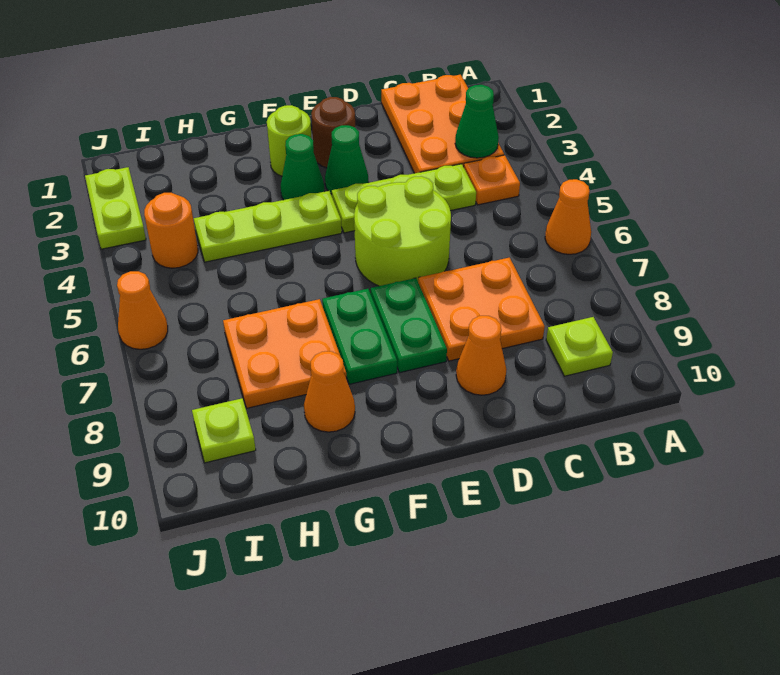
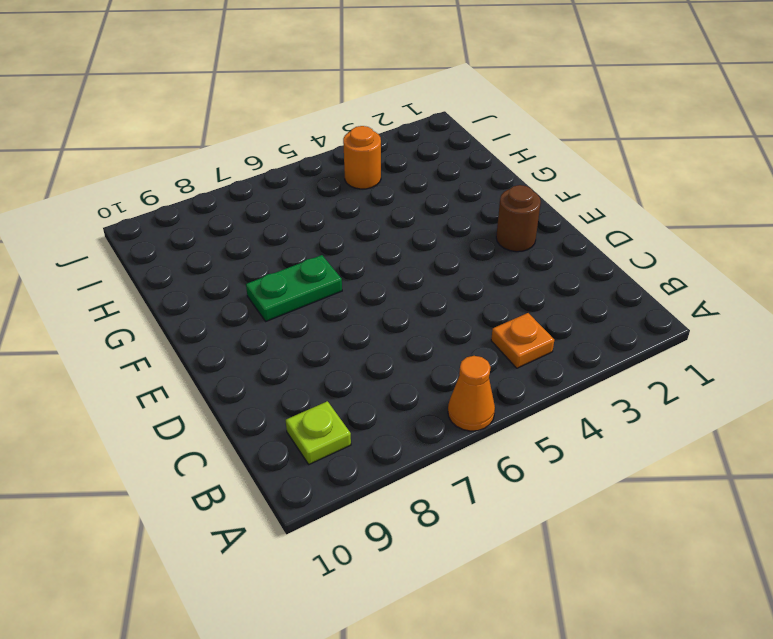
none -> orange plate B1:C3 level 1
none -> lime plate C4:E4 level 1
none -> orange plate C7:D8 level 1

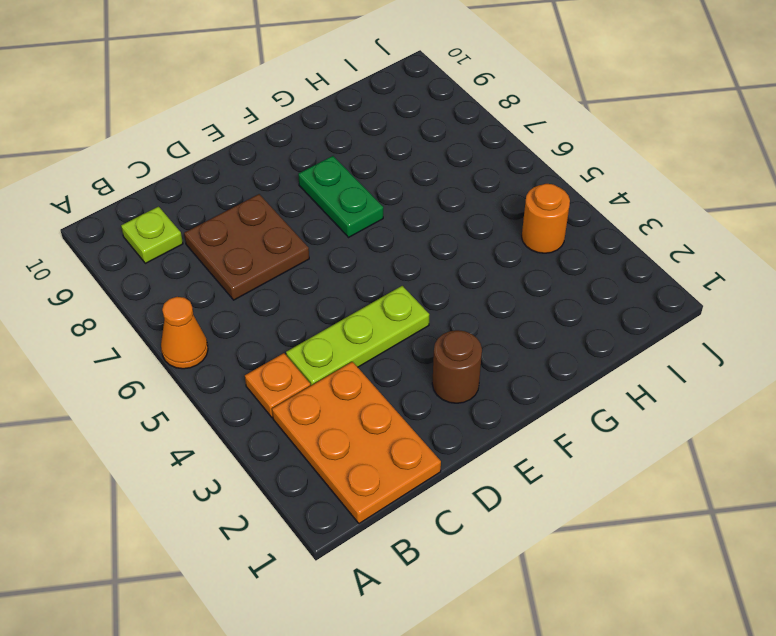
brown plate C7:D8 level 1 -> orange plate C7:D8 level 1
none -> lime round brick D5:E6 level 1
none -> orange cone D9 level 1
none -> green cone E3 level 1

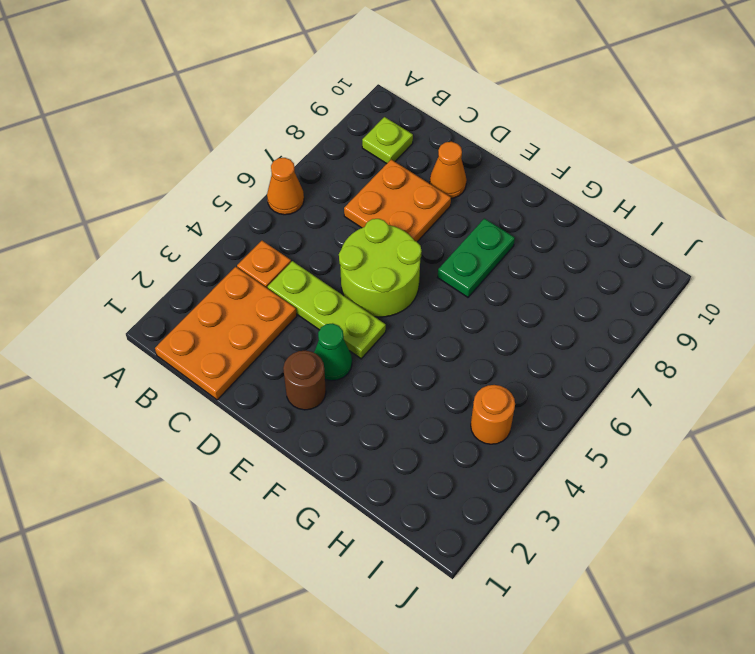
none -> green plate E7:E8 level 1
none -> lime round brick F2 level 1
none -> green cone F3 level 1

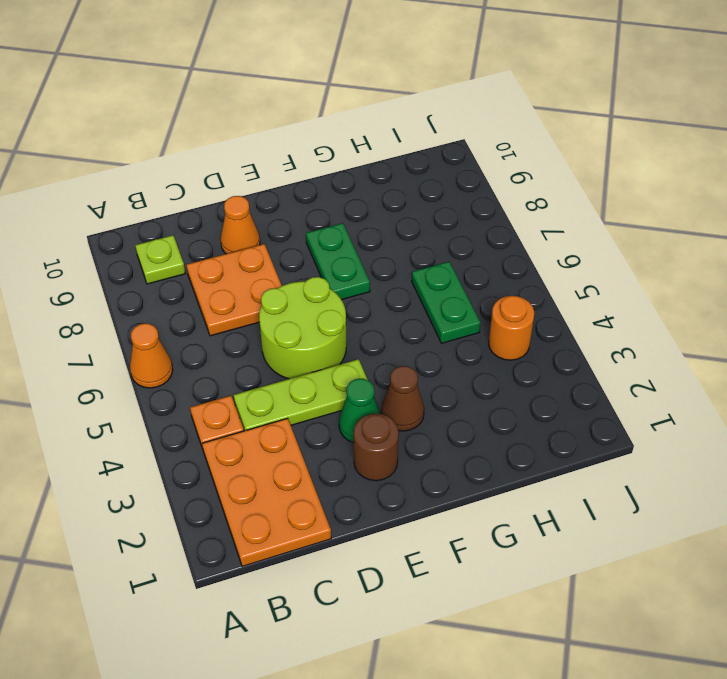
brown cone F3 level 1 -> green cone F3 level 1
green plate H5:H6 level 1 -> green plate E7:E8 level 1
none -> lime round brick F2 level 1
none -> lime plate F4:H4 level 1
none -> orange plate G7:H8 level 1

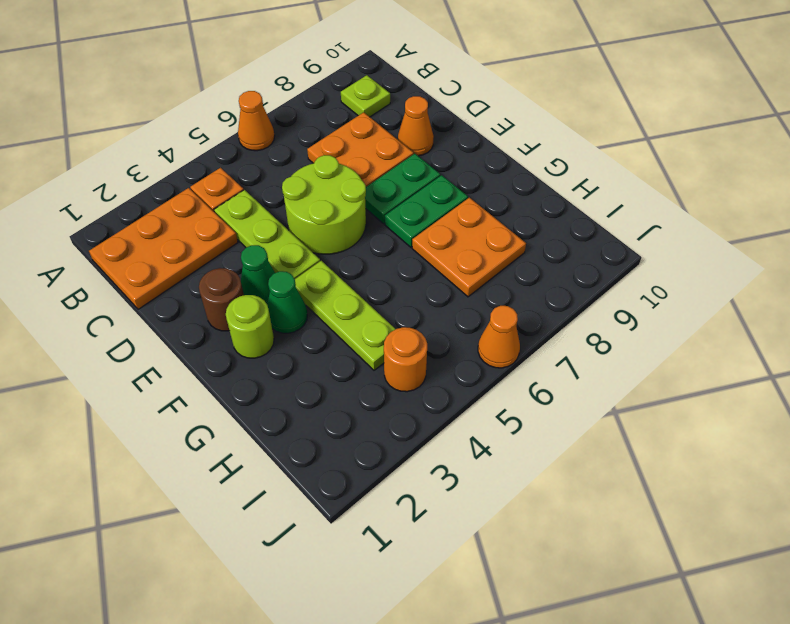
none -> orange cone G9 level 1
none -> lime plate I9 level 1
none -> lime plate J2:J3 level 1

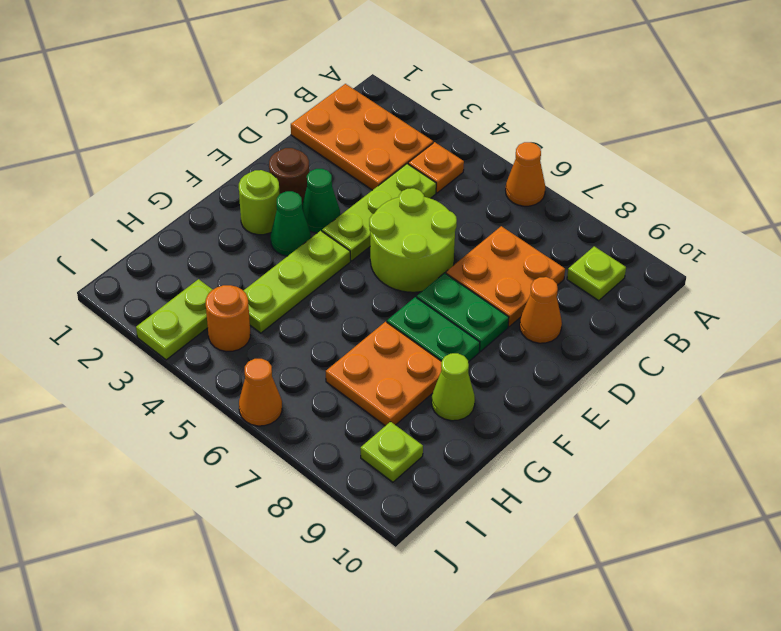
lime cone G9 level 1 -> orange cone G9 level 1
lime plate I3:J3 level 1 -> lime plate J2:J3 level 1
none -> green cone B3 level 2

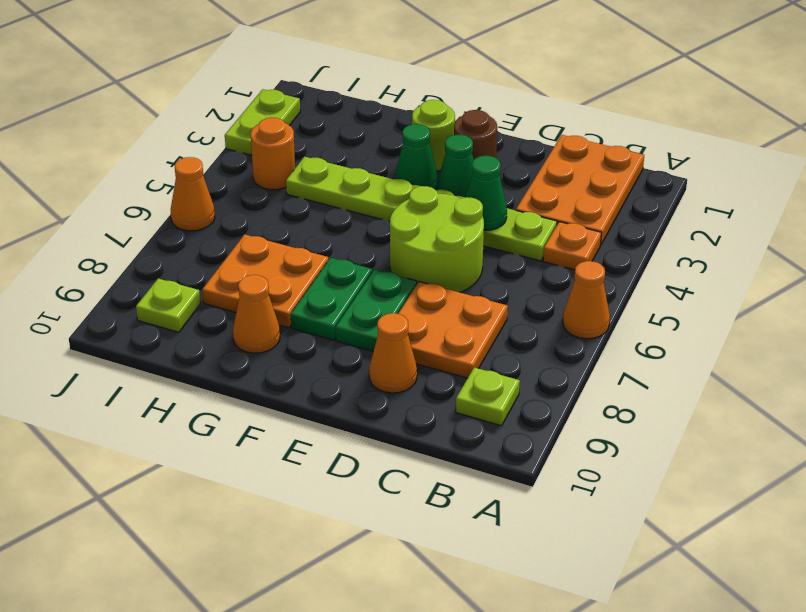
green cone D4 level 2 -> green cone B3 level 2

